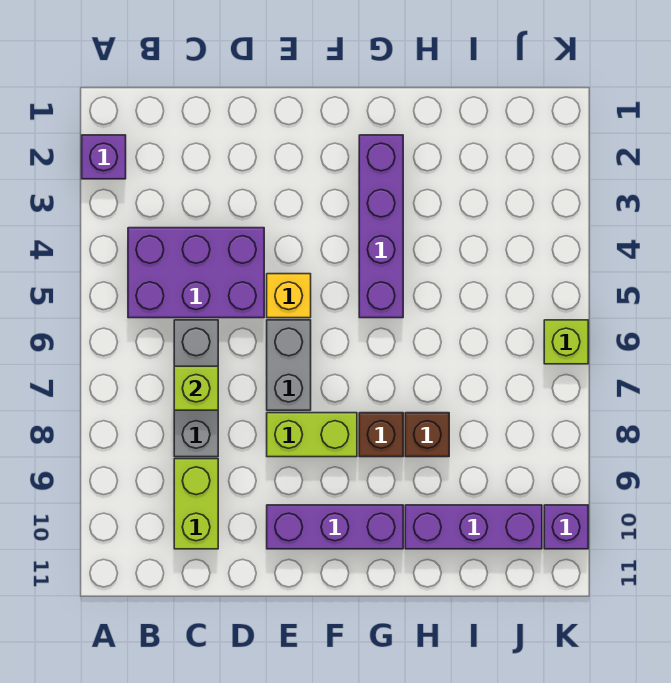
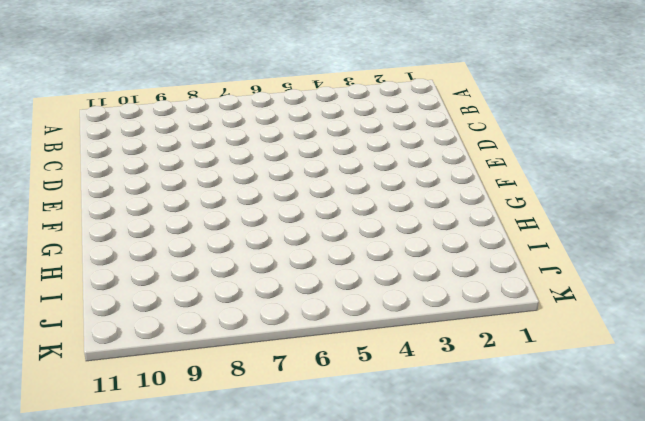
none -> purple brick A2 level 1
none -> purple brick B4:D5 level 1
none -> grey brick C6:C8 level 1

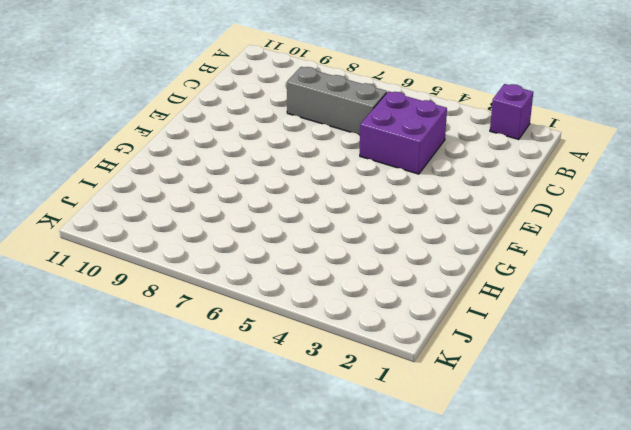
purple brick C4:D5 level 1 -> purple brick B4:D5 level 1
none -> lime brick C9:C10 level 1
none -> yellow brick E5 level 1
none -> grey brick E6:E7 level 1

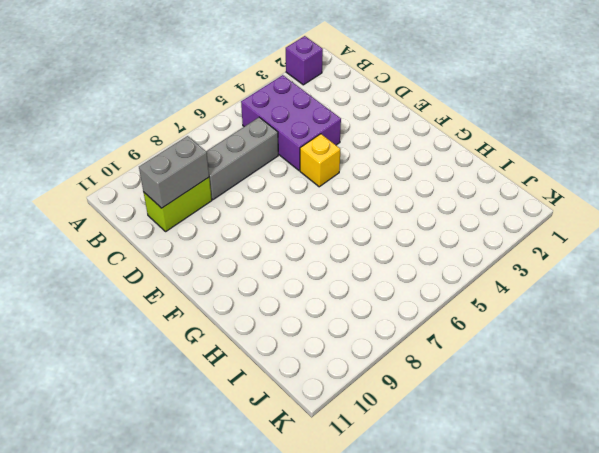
grey brick C9:C10 level 2 -> grey brick E6:E7 level 1
none -> lime brick E8:F8 level 1
none -> purple brick E10:G10 level 1
none -> purple brick G2:G5 level 1

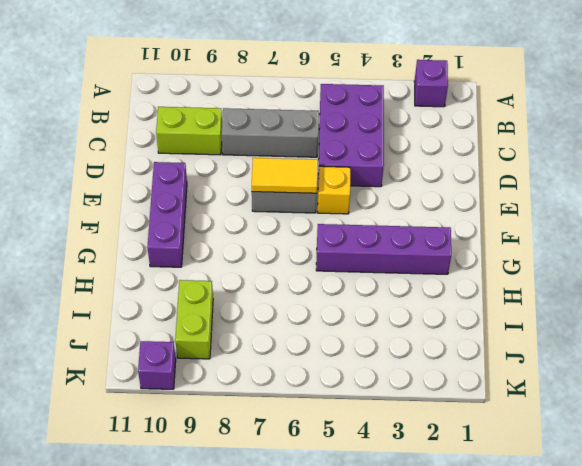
yellow tile E6:E7 level 2 -> none
lime brick I9:J9 level 1 -> lime brick E8:F8 level 1
none -> brown brick G8 level 1
none -> brown brick H8 level 1
none -> purple brick H10:J10 level 1

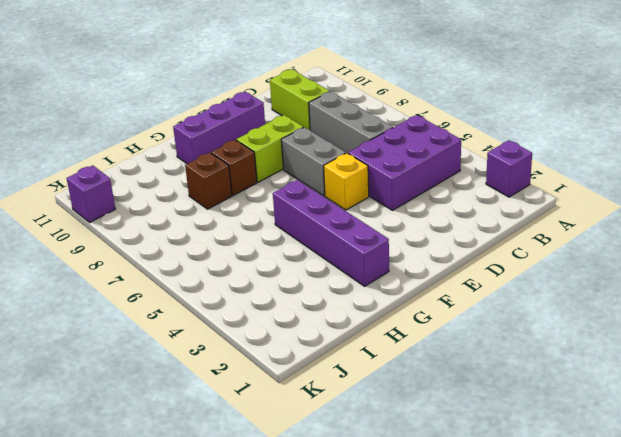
none -> purple brick H10:J10 level 1
none -> lime brick K6 level 1
none -> lime brick C7 level 2

